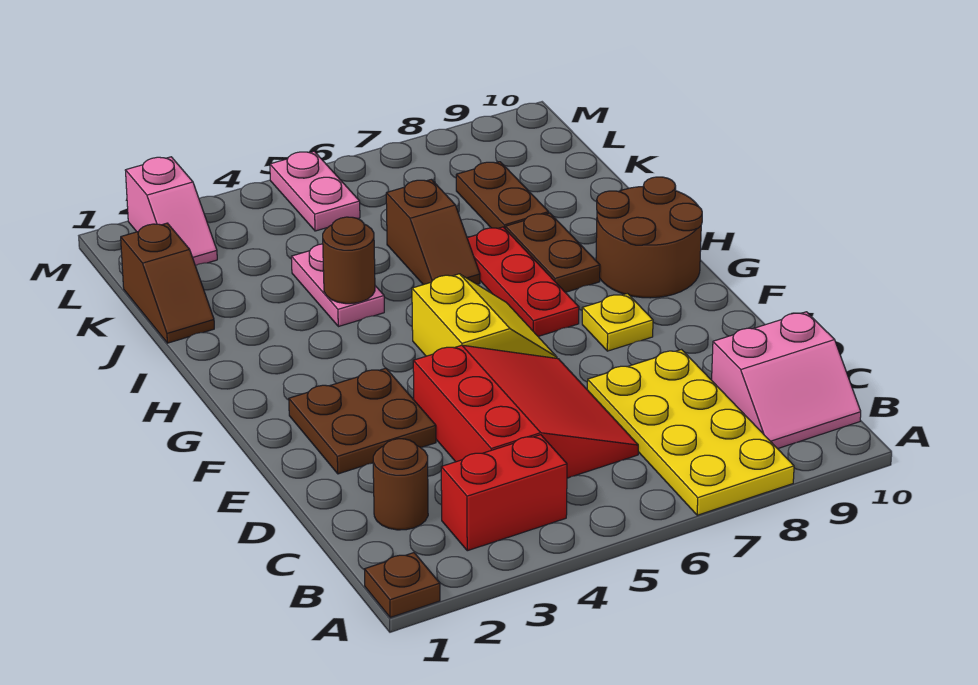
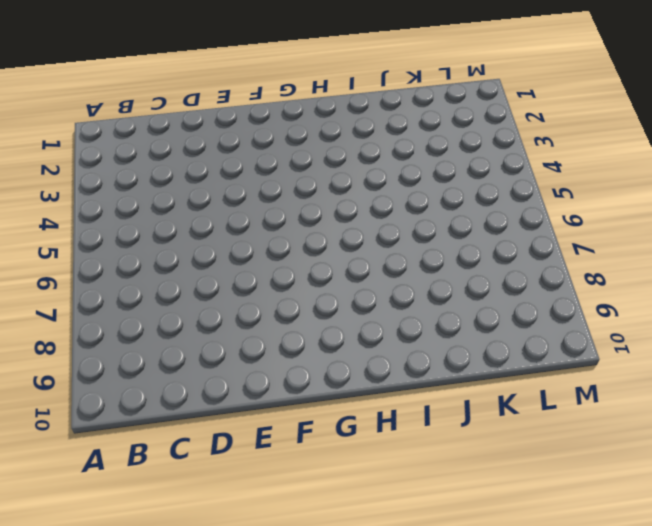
none -> brown plate A1 level 1
none -> yellow plate A7:D8 level 1
none -> red brick B3:B4 level 1

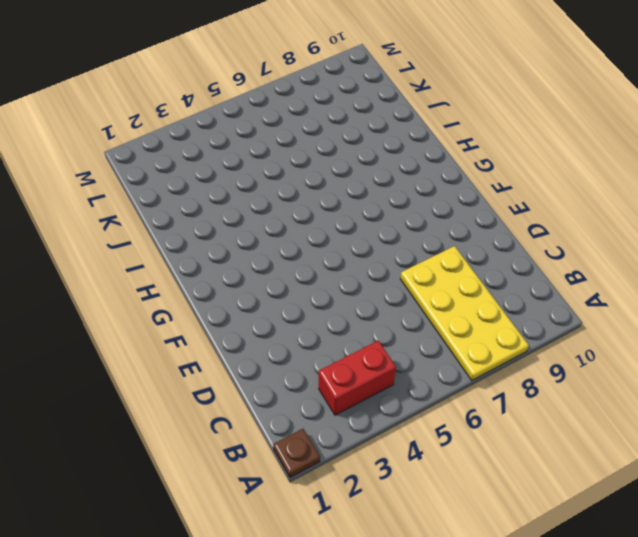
none -> pink slope B9:C10 level 1 top C
none -> brown round brick C2 level 1
none -> red slope C4:E6 level 1 top 4

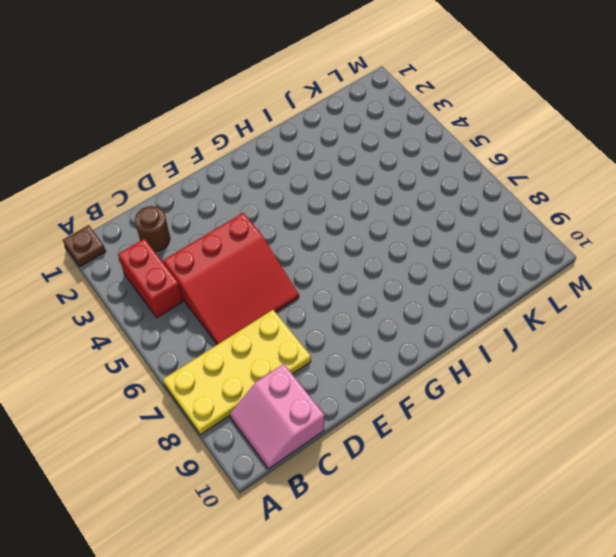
none -> brown plate E2:F3 level 1
none -> yellow slope F5:G6 level 1 top 5
none -> yellow plate F8 level 1

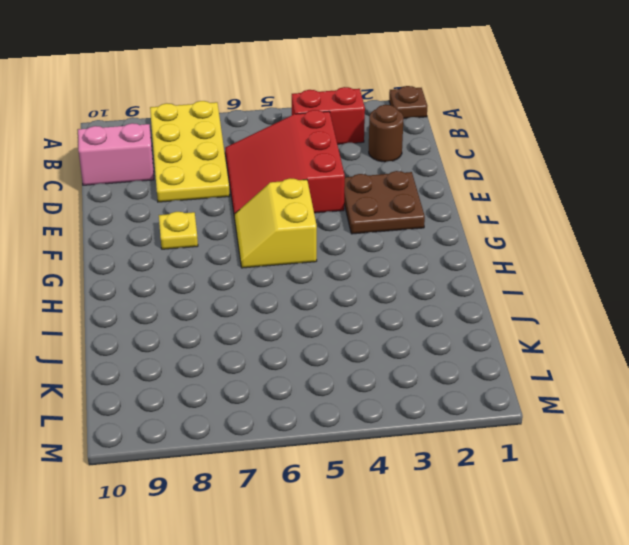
none -> red plate G7:I7 level 1
none -> brown round brick G9:H10 level 1
none -> brown plate H8:I8 level 1

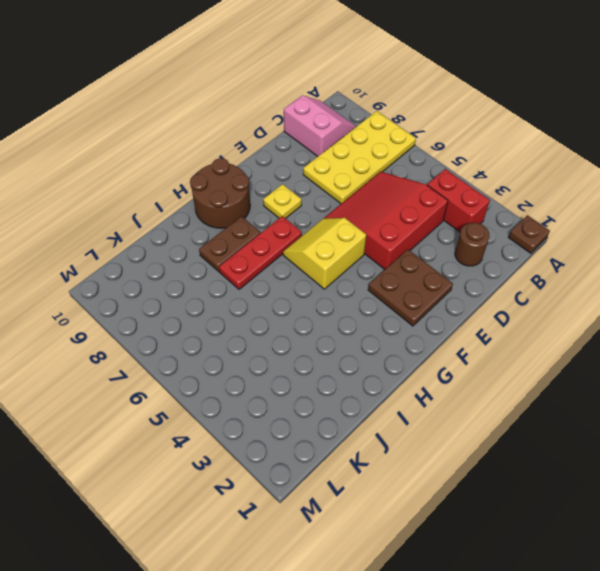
none -> pink plate I4:J4 level 1
none -> brown slope I6:J6 level 1 top J
none -> brown slope J1:K1 level 1 top K

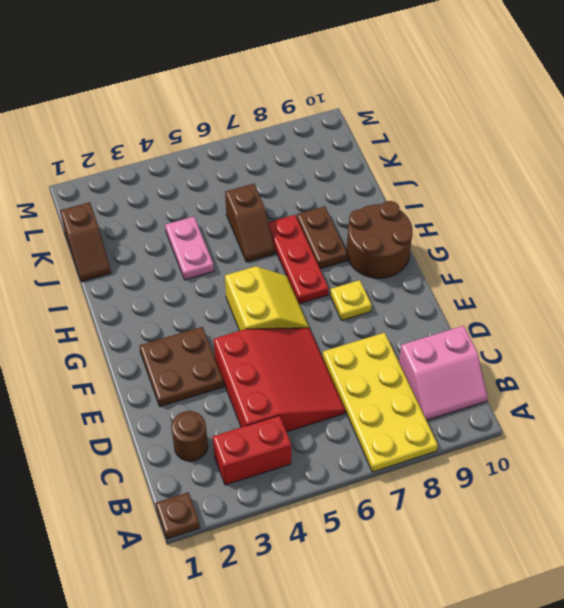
none -> brown plate J8:K8 level 1
none -> pink slope L2:M2 level 1 top M
none -> pink plate L5:M5 level 1

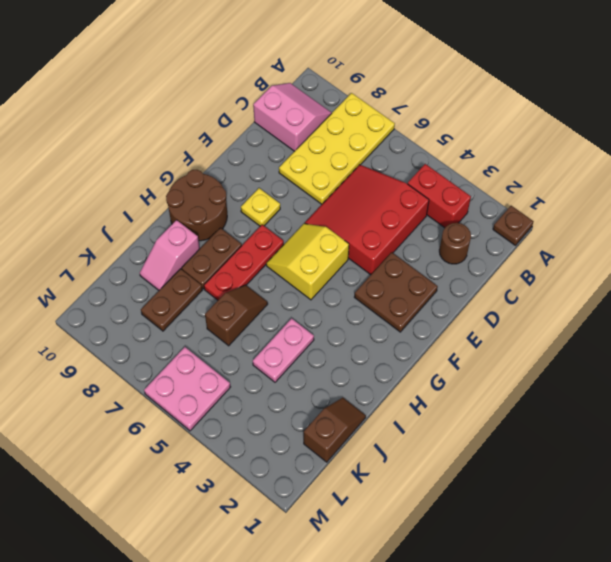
pink slope I9:J9 level 1 top I -> pink slope L2:M2 level 1 top M
pink plate L5:M6 level 1 -> pink plate L5:M5 level 1
none -> brown round brick I4 level 2

